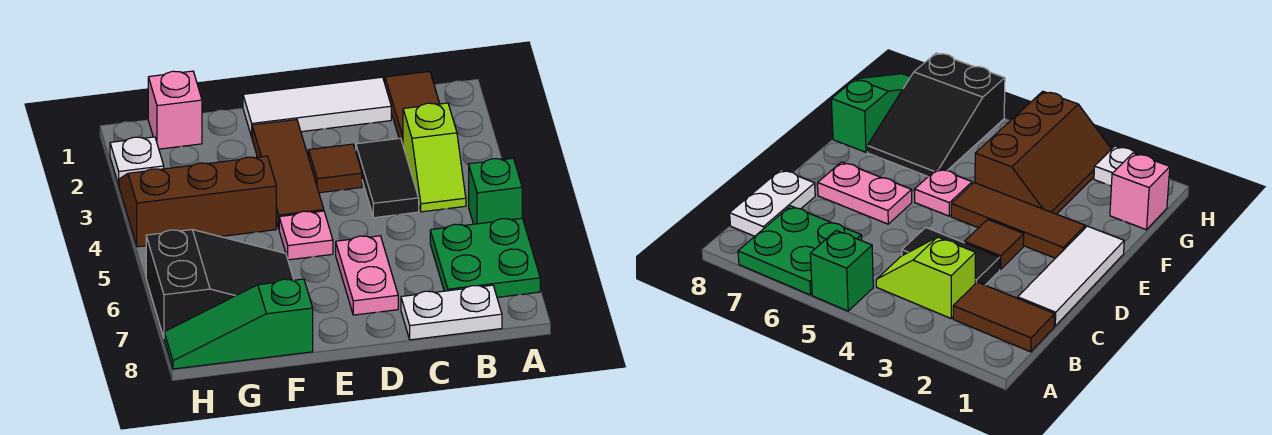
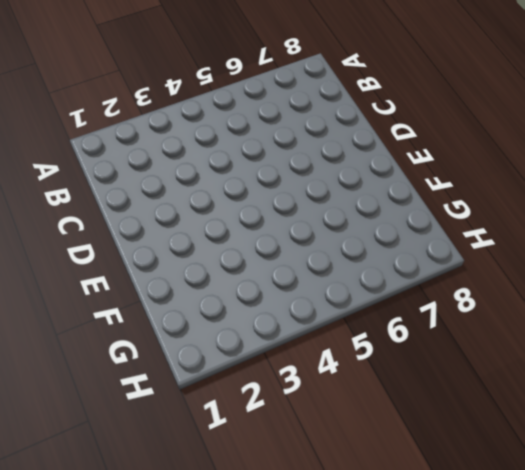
none -> green brick A5 level 1
none -> green plate A6:B7 level 1
none -> brown tile B1:B2 level 1

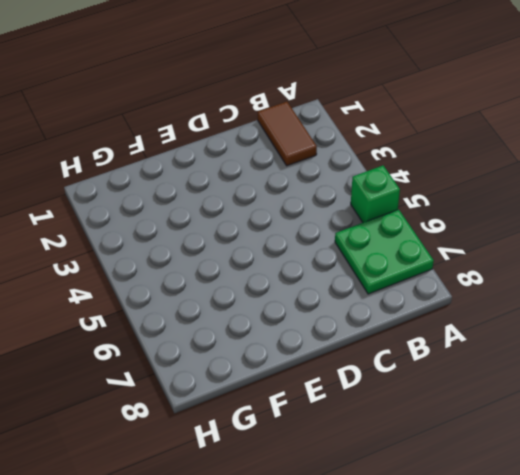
none -> lime slope B3:B4 level 1 top 3
none -> white plate B8:C8 level 1
none -> white tile C1:E1 level 1

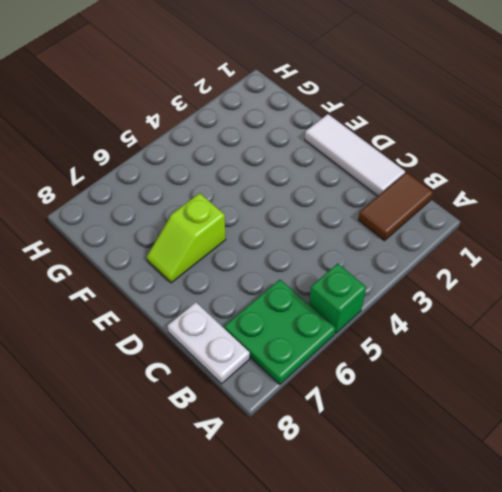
lime slope E6:E7 level 1 top 6 -> lime slope B3:B4 level 1 top 3
none -> black tile C3:C4 level 1
none -> brown tile D3 level 1
none -> pink plate D6:D7 level 1

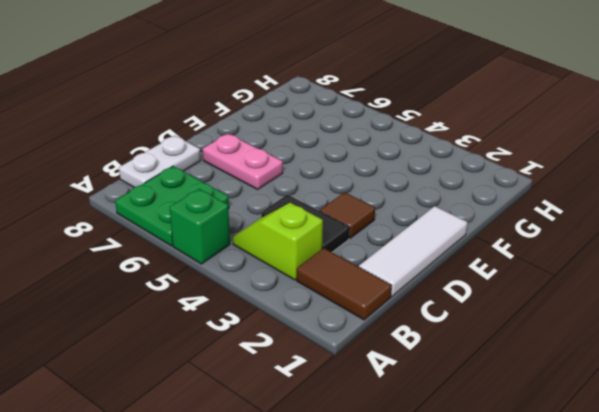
none -> brown tile E2:E4 level 1
none -> pink plate E5 level 1
none -> brown slope F3:H4 level 1 top 4

